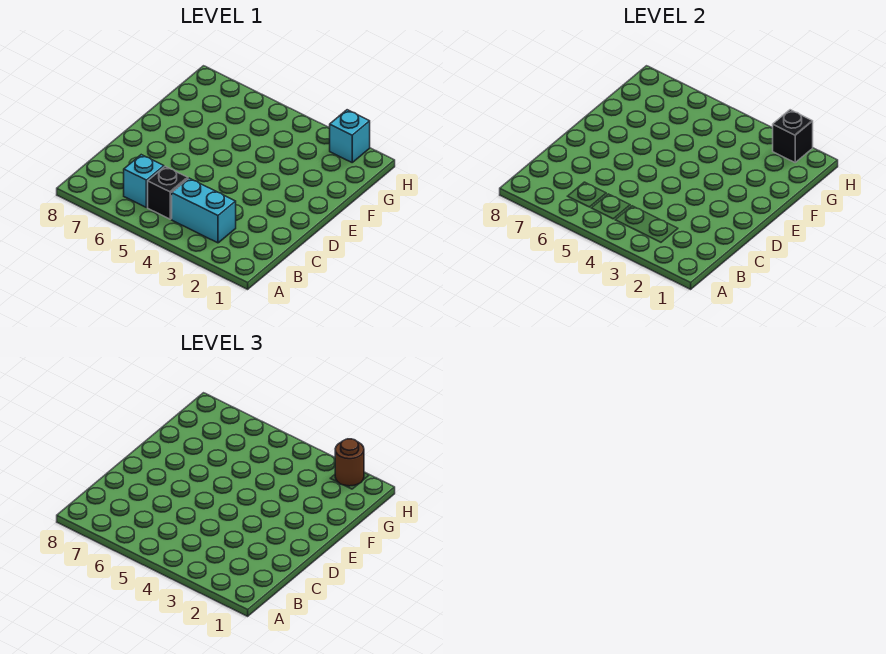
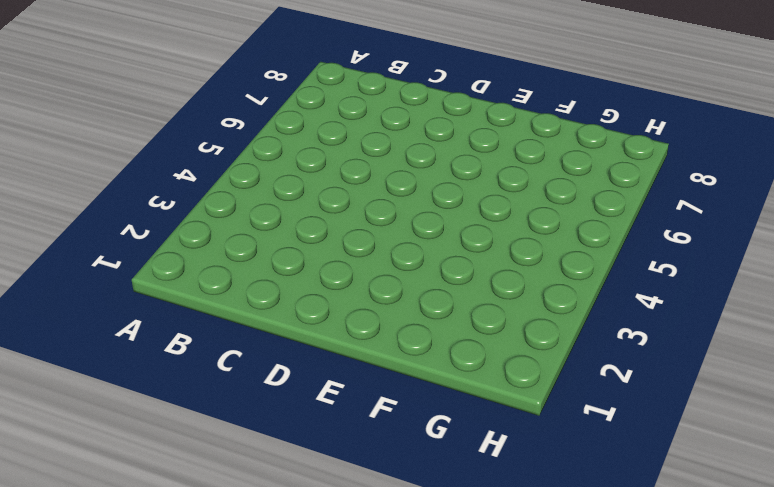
none -> cyan brick B3:B4 level 1
none -> black brick B5 level 1

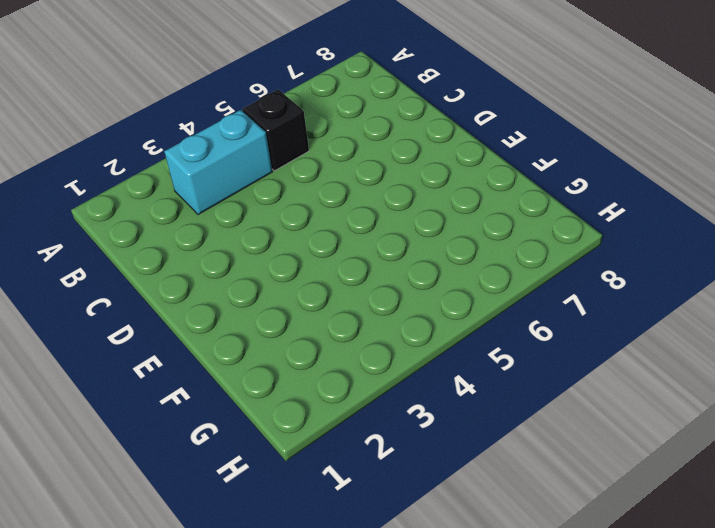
none -> cyan brick B6 level 1
none -> cyan brick H2 level 1

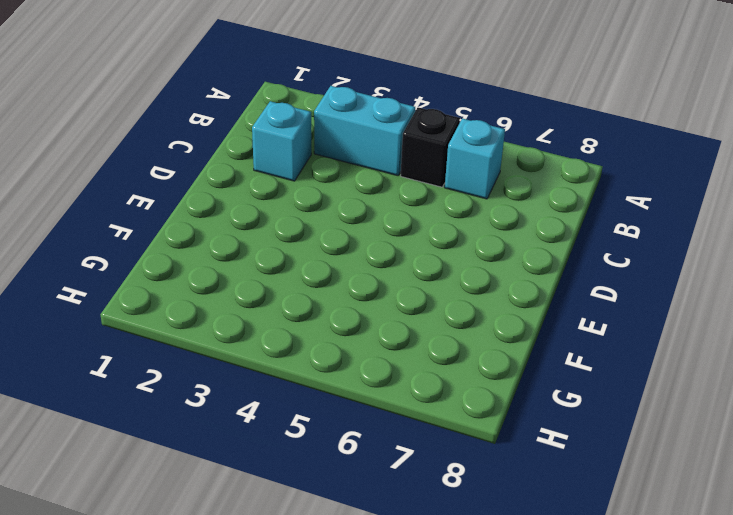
cyan brick C2 level 1 -> cyan brick H2 level 1
none -> black brick H2 level 2
none -> brown round brick H2 level 3

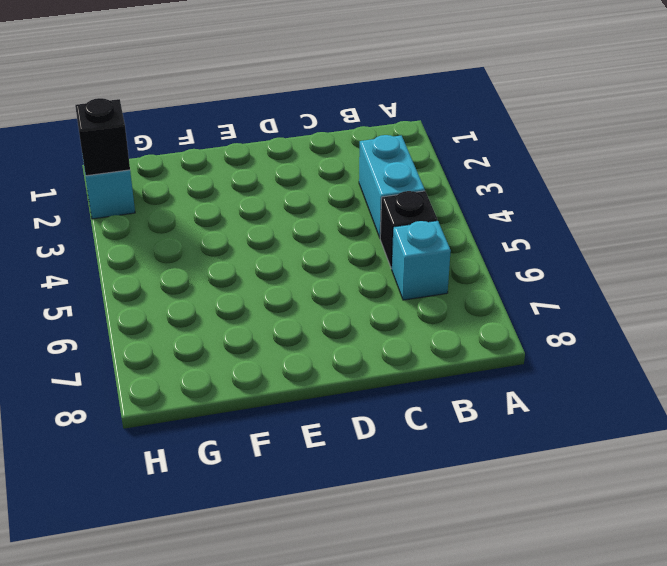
none -> brown round brick H2 level 3

